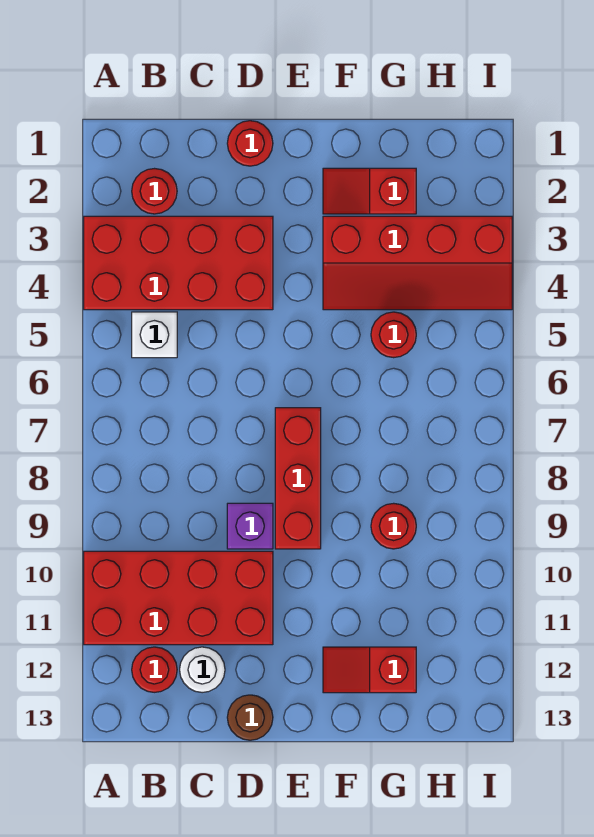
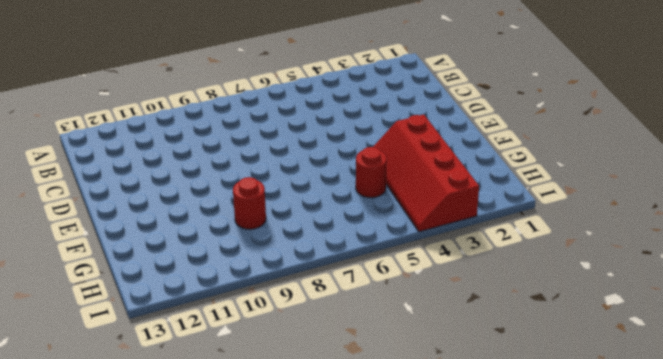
none -> red brick A3:D4 level 1
none -> red brick A10:D11 level 1
none -> red round brick B2 level 1

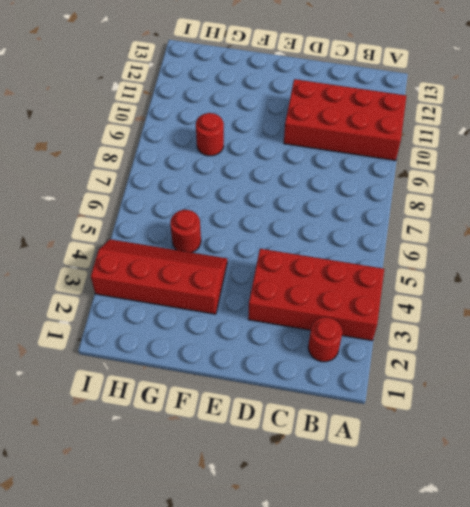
none -> white brick B5 level 1
none -> red round brick B12 level 1
none -> white round brick C12 level 1

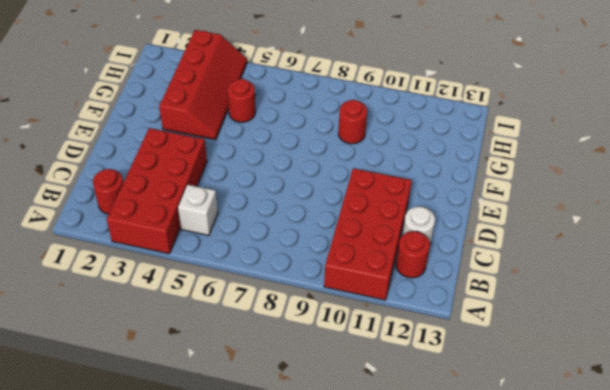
none -> red round brick D1 level 1
none -> purple brick D9 level 1
none -> brown round brick D13 level 1

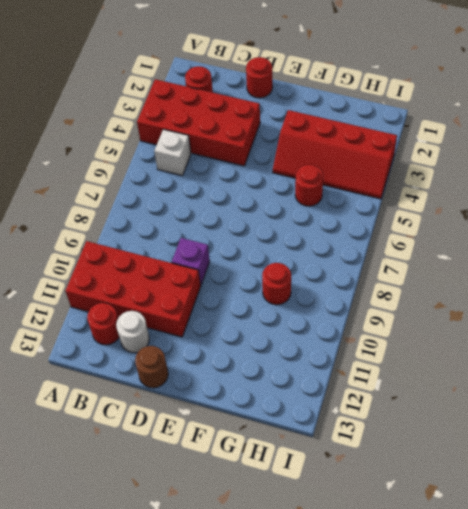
none -> red brick E7:E9 level 1
none -> red slope F2:G2 level 1 top G
none -> red slope F12:G12 level 1 top G

